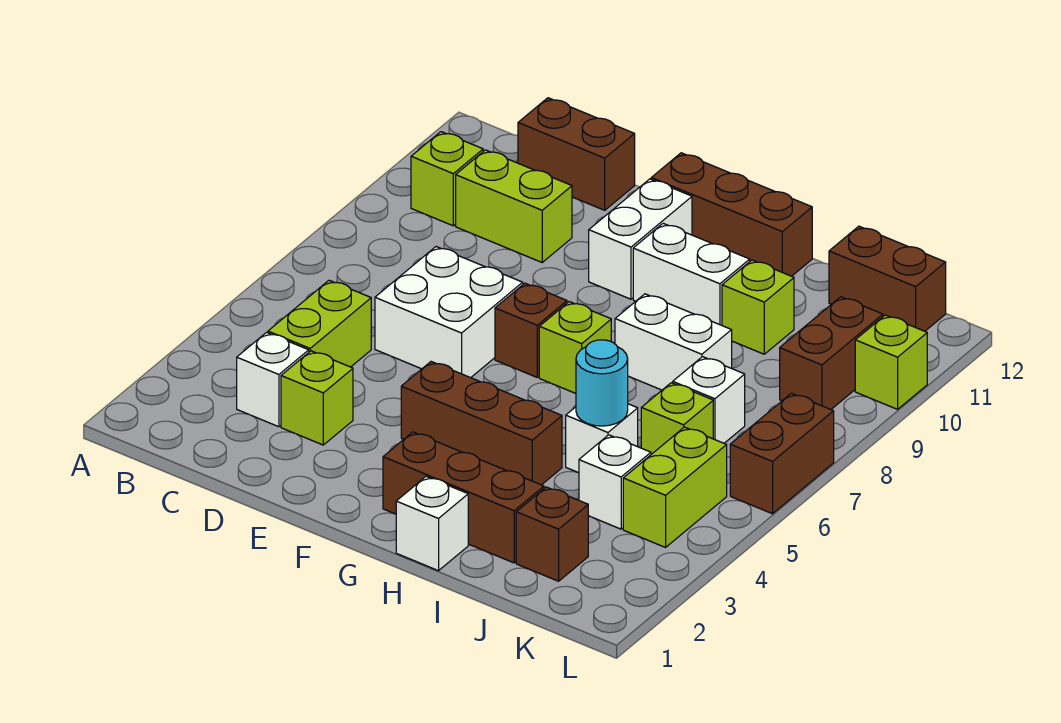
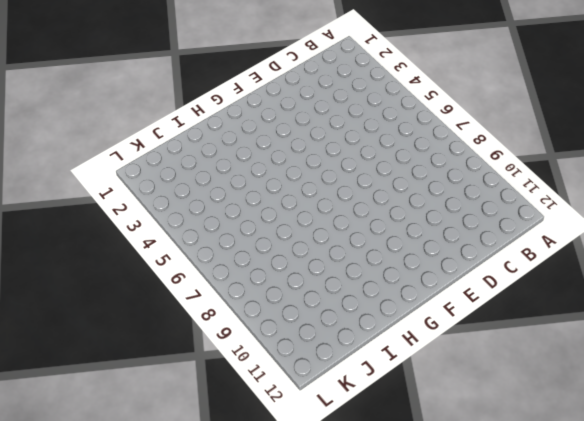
none -> lime brick B10 level 1
none -> white brick C3 level 1
none -> lime brick C4:C5 level 1

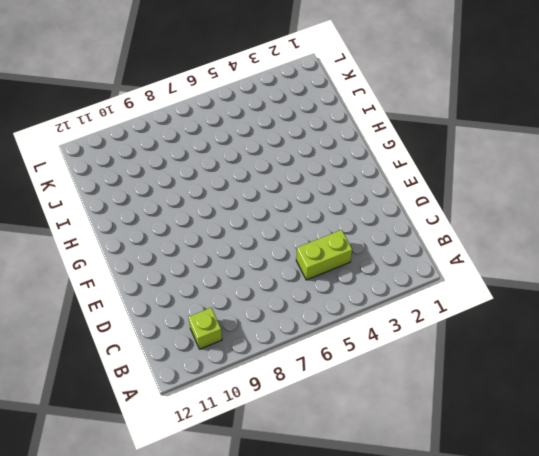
none -> white brick C3 level 1
none -> lime brick C10:D10 level 1
none -> brown brick C12:D12 level 1

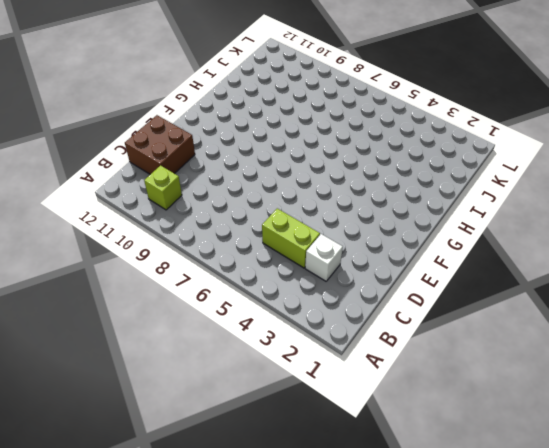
brown brick C11:D12 level 1 -> brown brick C12:D12 level 1
none -> lime brick C10:D10 level 1
none -> lime brick D3 level 1
none -> white brick D6:E7 level 1

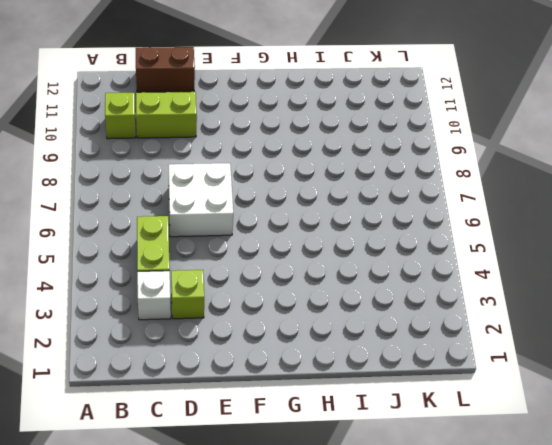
none -> brown brick F4:H4 level 1
none -> brown brick F7 level 1
none -> white brick F10:F11 level 1

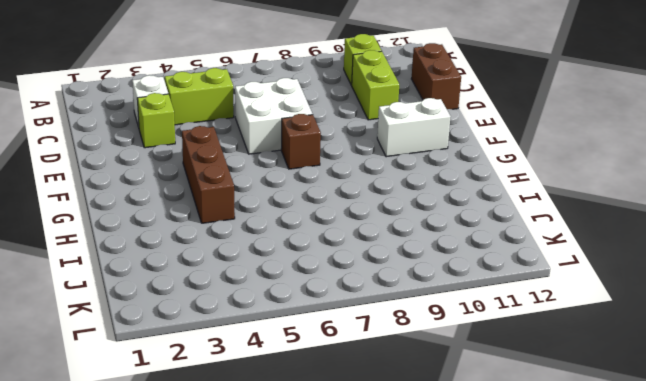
none -> brown brick F12:H12 level 1
none -> brown brick G2:I2 level 1
none -> lime brick G7 level 1

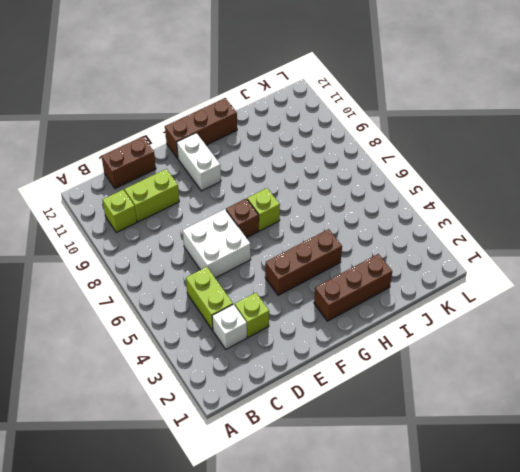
none -> white brick G10:H10 level 1
none -> white brick H1 level 1
none -> white brick H8:I8 level 1

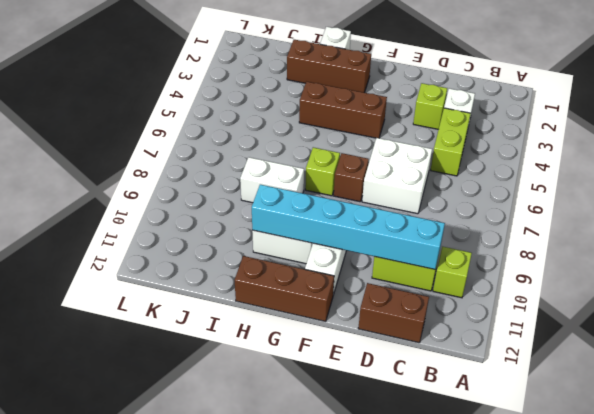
cyan brick C10:H10 level 2 -> none
none -> white brick I5 level 1
none -> lime brick I10 level 1
none -> brown brick J2 level 1

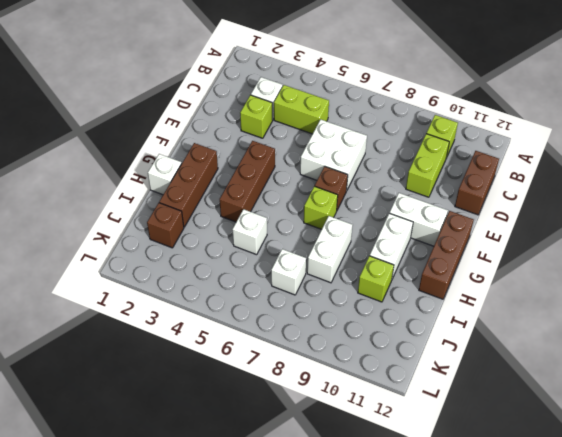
none -> white brick J4 level 1
none -> lime brick J6 level 1
none -> brown brick J12:K12 level 1

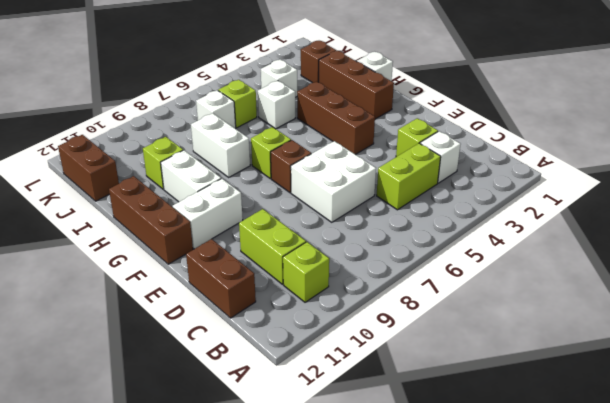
none -> lime brick K4:K5 level 1
none -> brown brick K9:K10 level 1
none -> brown brick L6:L7 level 1

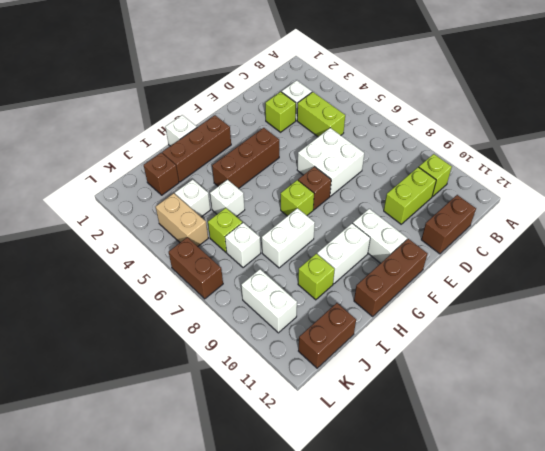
tan brick K4:K5 level 1 -> lime brick K4:K5 level 1
white brick K9:K10 level 1 -> brown brick K9:K10 level 1
none -> lime brick L10 level 1
none -> cyan round brick I5 level 2

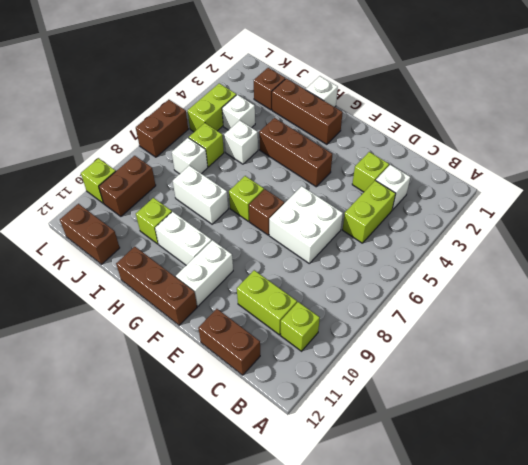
none -> cyan round brick I5 level 2

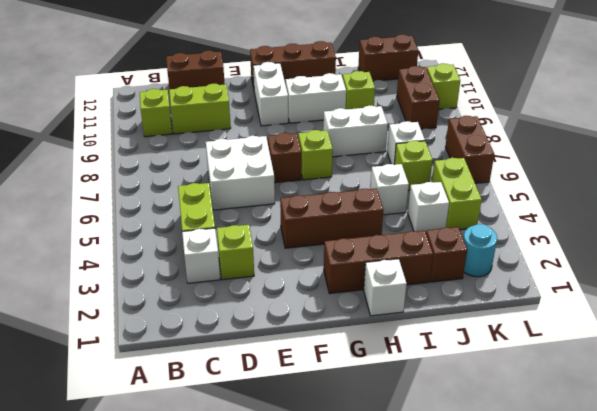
cyan round brick K2 level 1 -> cyan round brick I5 level 2

